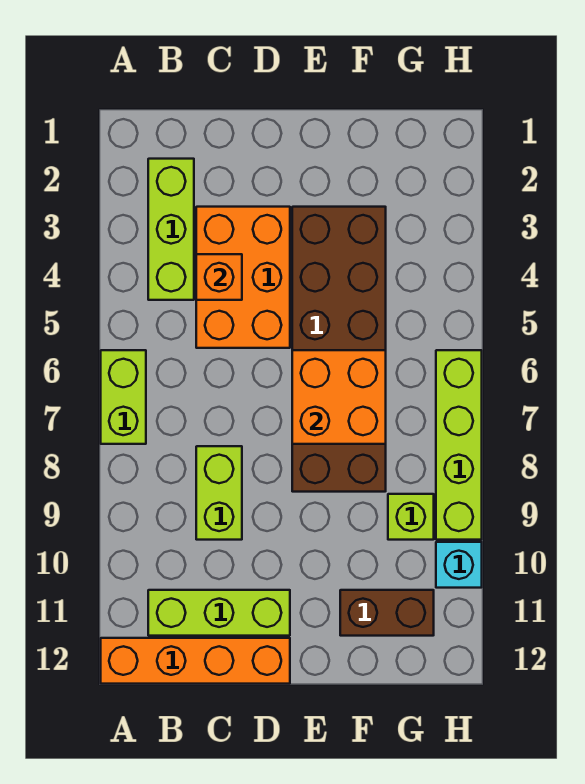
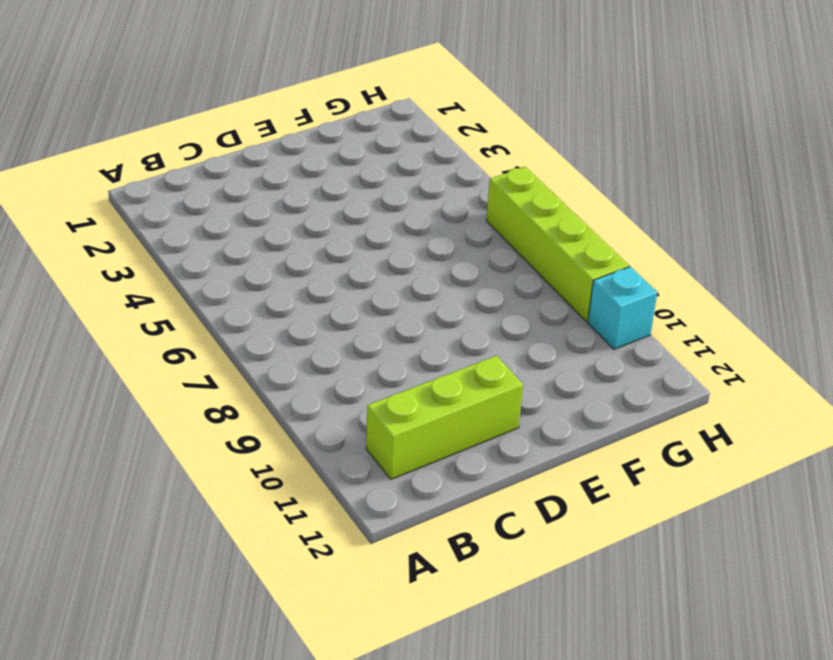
none -> lime brick A6:A7 level 1
none -> orange brick A12:D12 level 1
none -> lime brick B2:B4 level 1

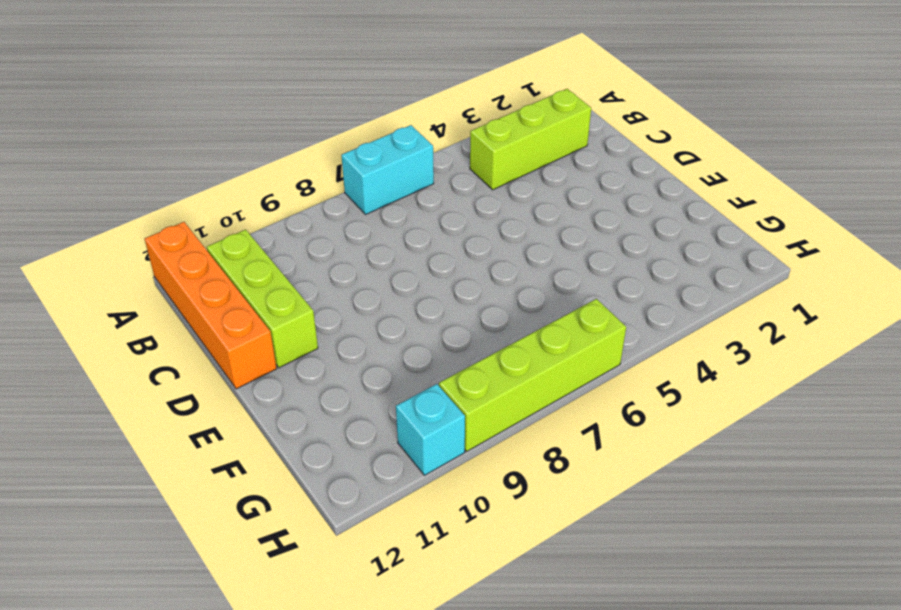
cyan brick A6:A7 level 1 -> lime brick A6:A7 level 1
none -> orange brick C3:D5 level 1
none -> lime brick C8:C9 level 1
none -> brown brick E3:F8 level 1

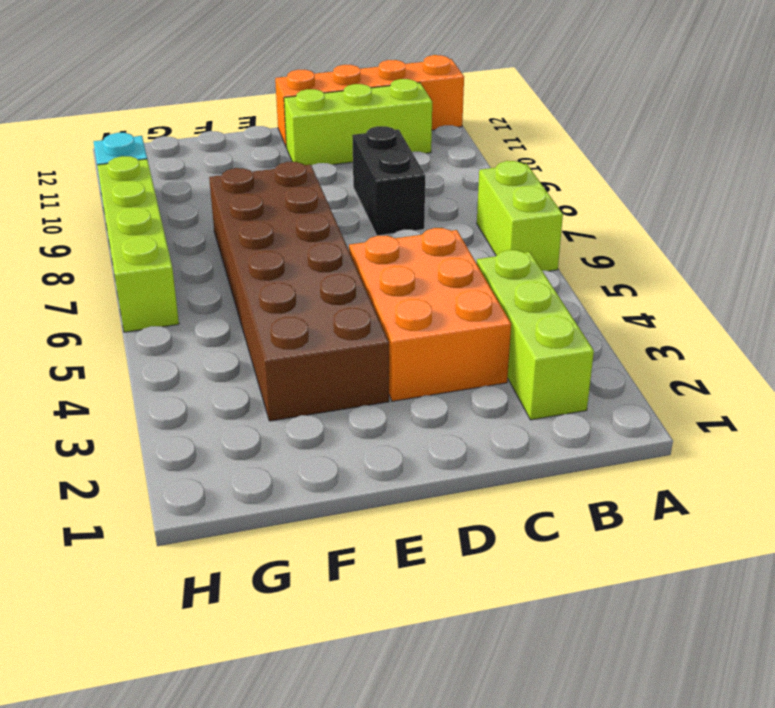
black brick C8:C9 level 1 -> lime brick C8:C9 level 1
none -> brown brick F11:G11 level 1
none -> lime brick G9 level 1
none -> orange brick C4 level 2

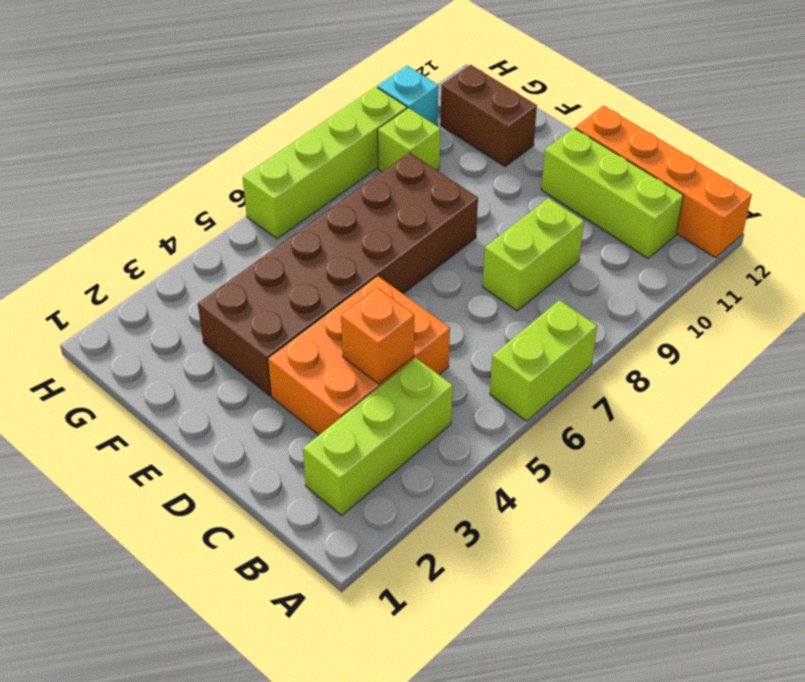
none -> orange brick E6:F7 level 2

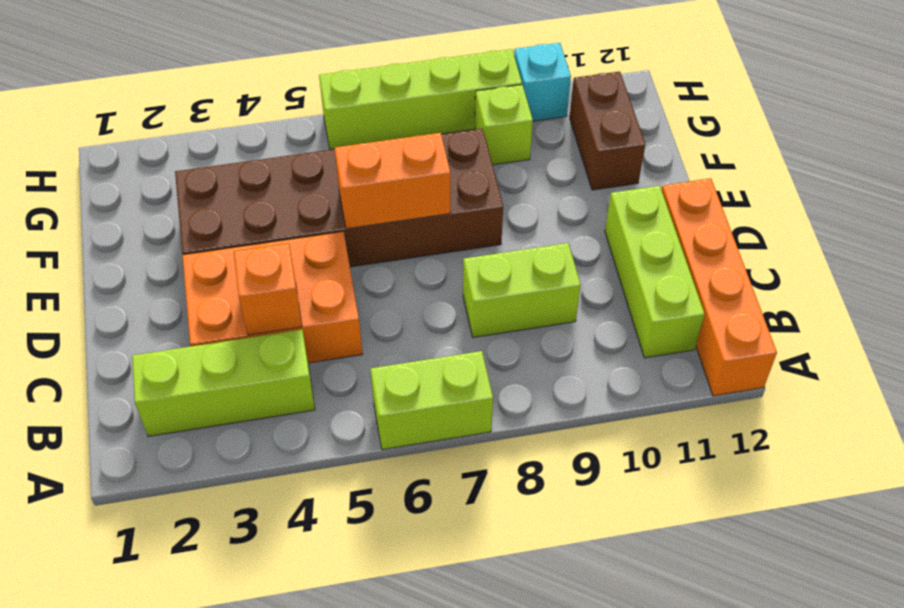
orange brick E6:E7 level 2 -> orange brick E6:F7 level 2

